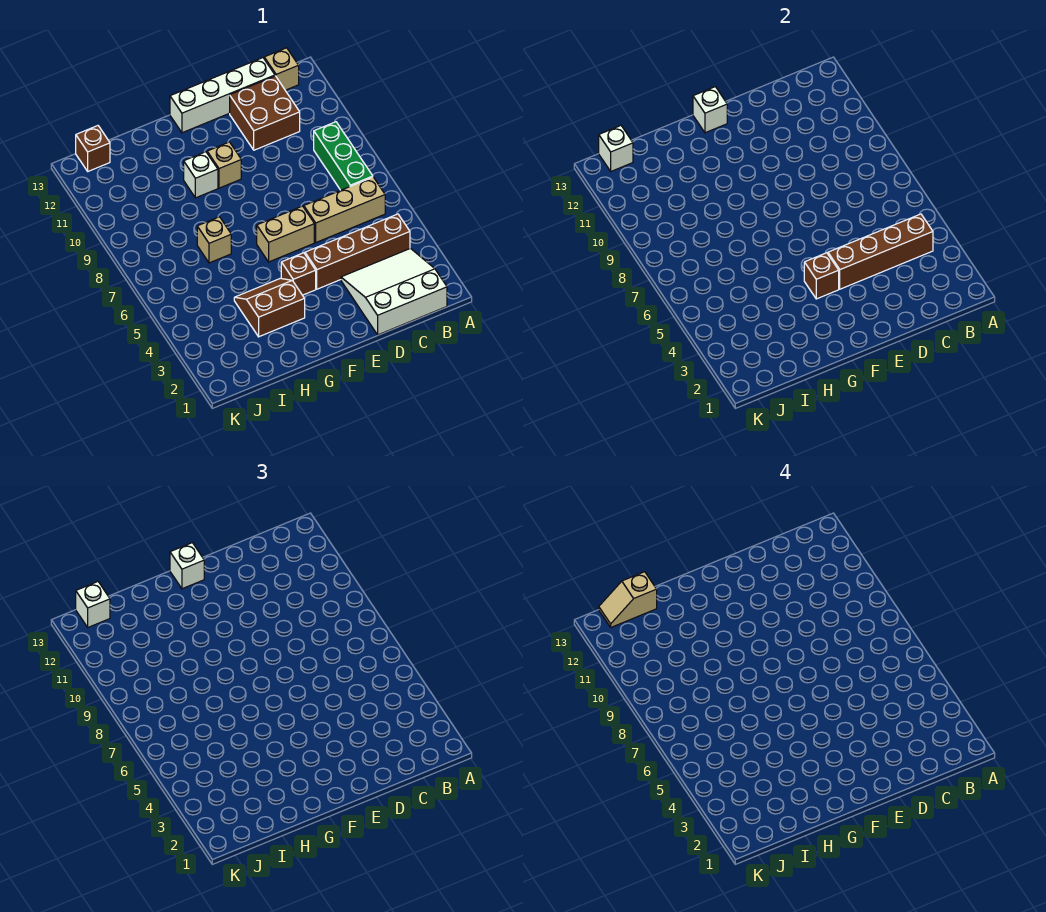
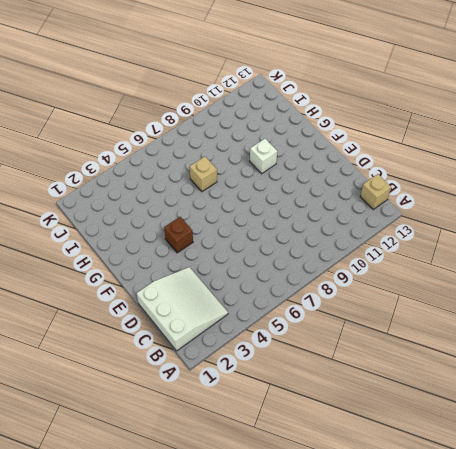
none -> brown brick B4:E4 level 1
none -> tan brick B6:D6 level 1
none -> green brick B7:B9 level 1

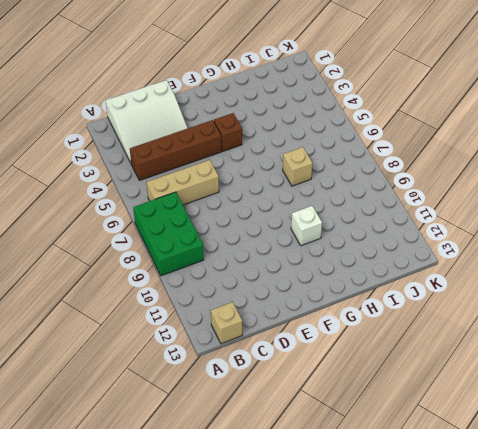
green brick A7:B9 level 1 -> green brick B7:B9 level 1
none -> brown brick C11:D12 level 1
none -> white brick C13:F13 level 1
none -> tan brick E6:F6 level 1

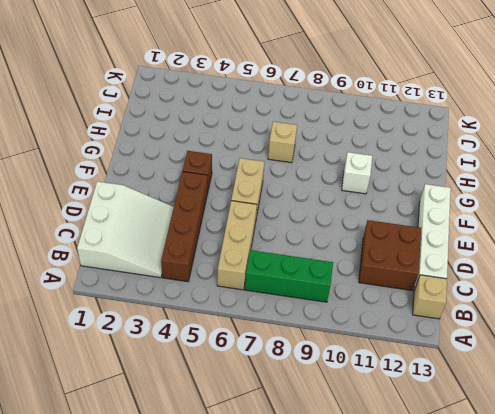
none -> tan brick F10 level 1
none -> brown slope G3:H4 level 1 top 3
none -> brown brick J13 level 1

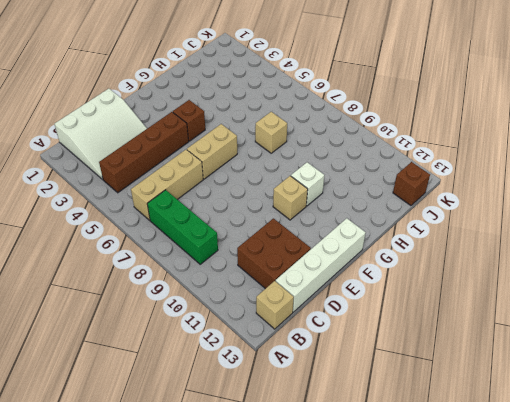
none -> brown slope G3:H4 level 1 top 3
none -> brown brick B4:E4 level 2
none -> brown brick F4 level 2

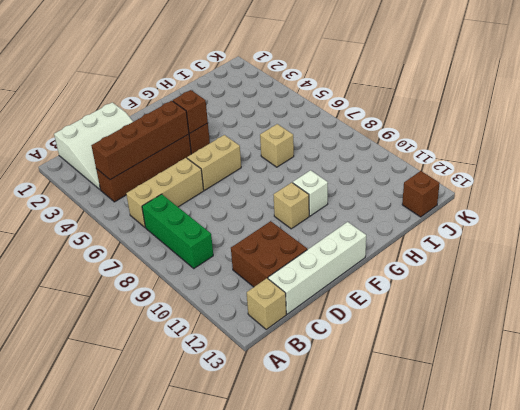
none -> brown slope G3:H4 level 1 top 3
none -> white brick F13 level 2
none -> white brick J13 level 2

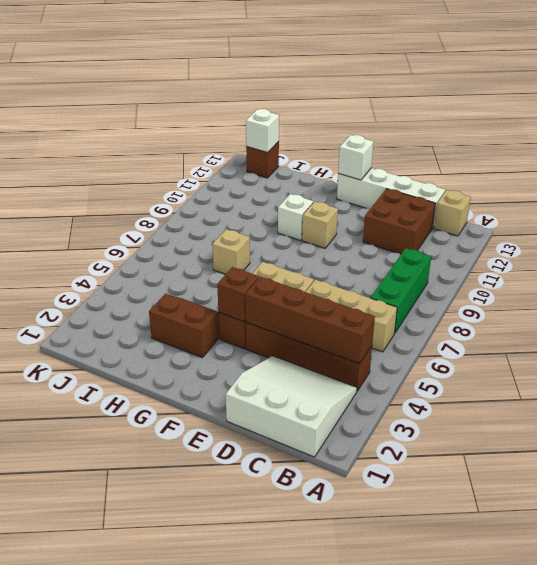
none -> white brick F13 level 3
none -> white brick J13 level 3
none -> tan slope I13:J13 level 4 top I

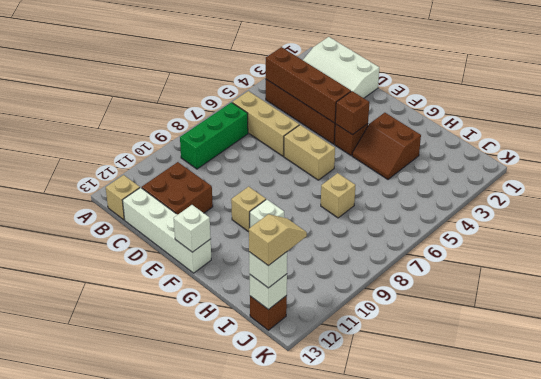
tan slope J12:J13 level 4 top 13 -> tan slope I13:J13 level 4 top I
none -> white brick F13 level 3

